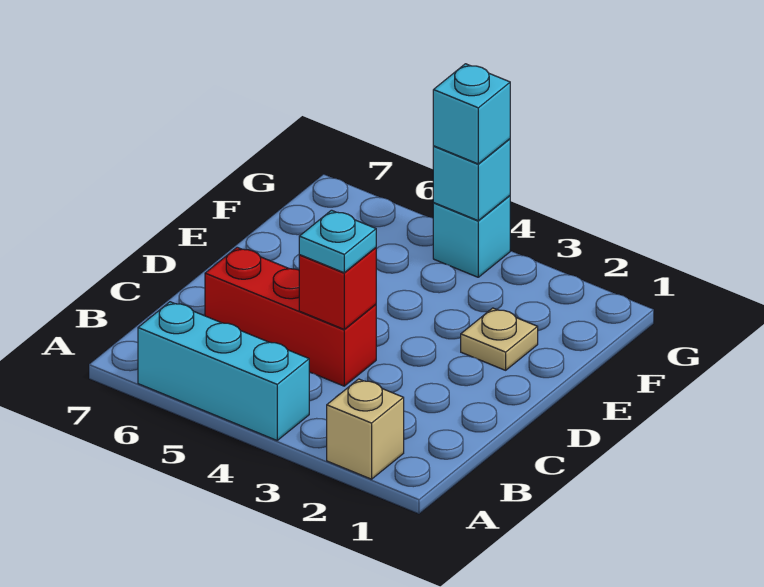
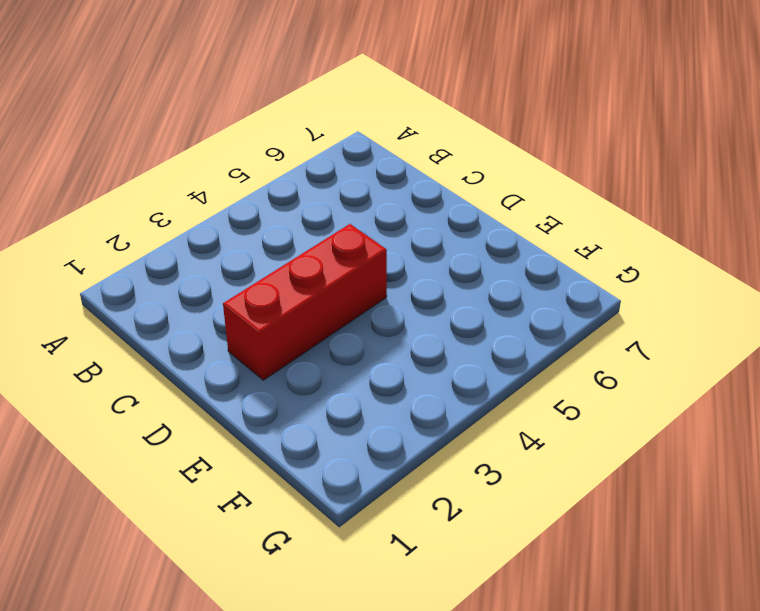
red brick D2:D4 level 1 -> red brick C4:C6 level 1
none -> tan brick A2 level 1
none -> cyan brick A4:A6 level 1

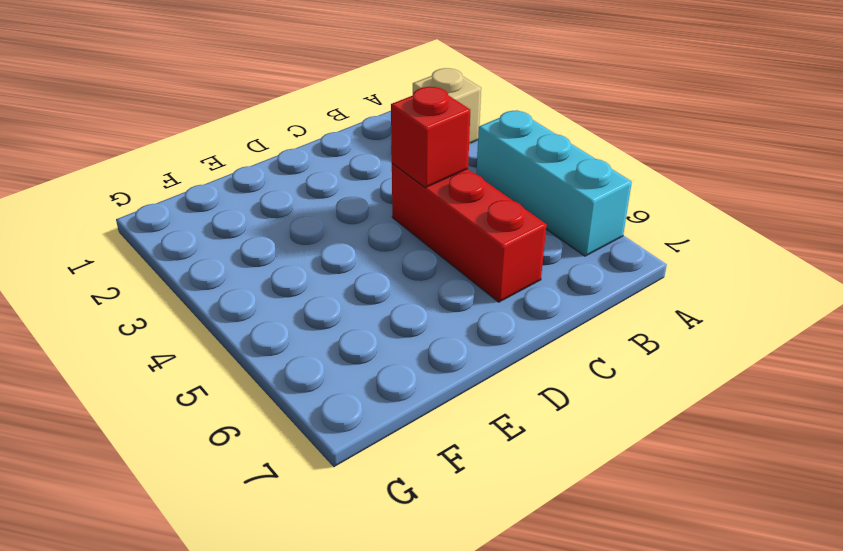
none -> tan plate E2 level 1
none -> cyan brick G4 level 1

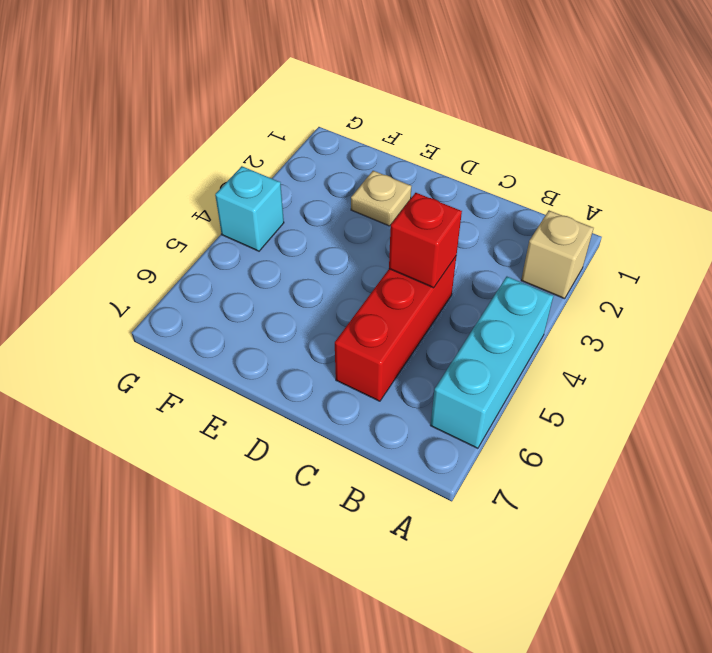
none -> cyan brick G4 level 2
none -> cyan plate C4 level 3

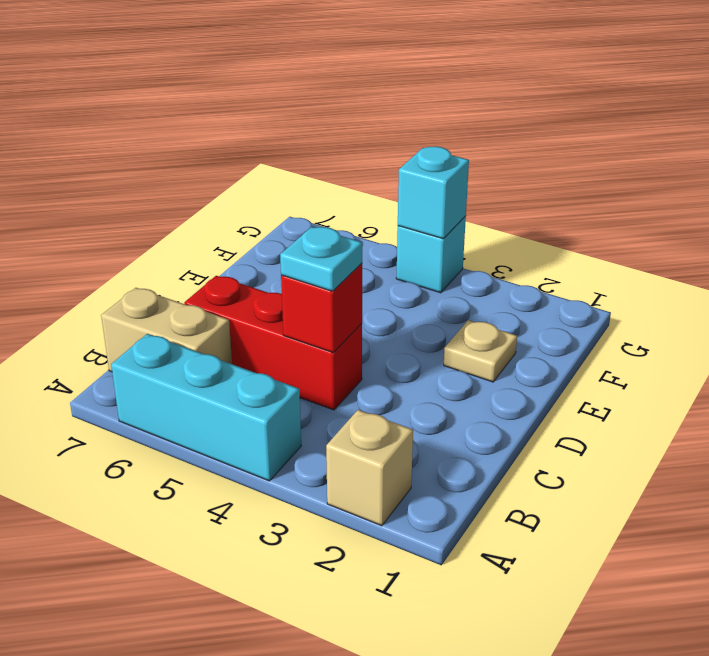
tan brick B6:B7 level 1 -> none
none -> cyan brick G4 level 3

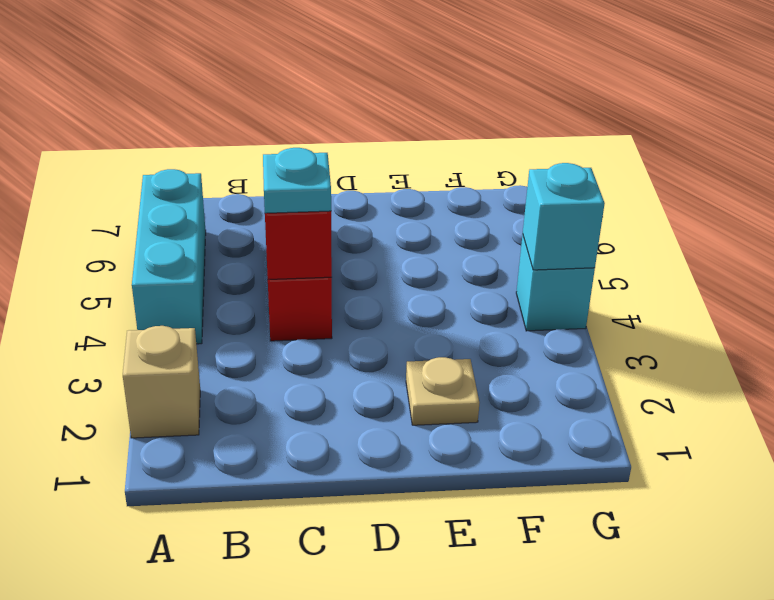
none -> cyan brick G4 level 3

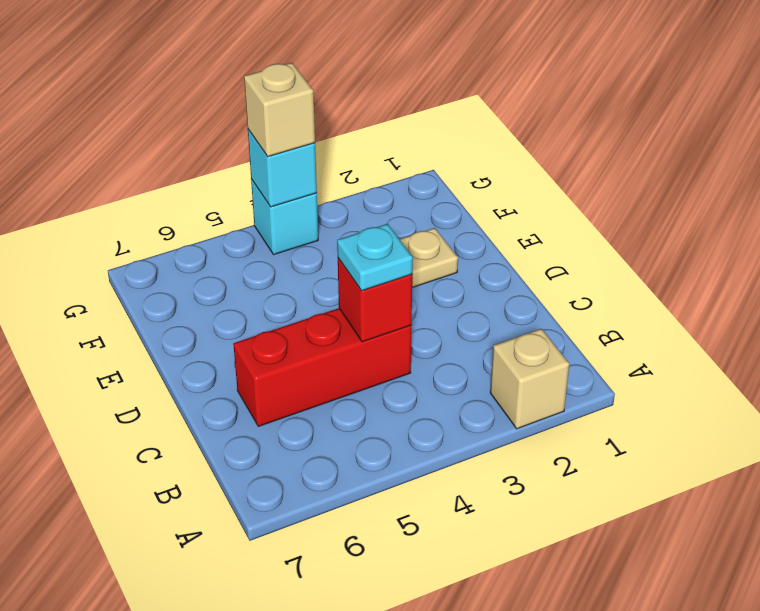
tan brick G4 level 3 -> cyan brick G4 level 3
none -> cyan brick A4:A6 level 1

